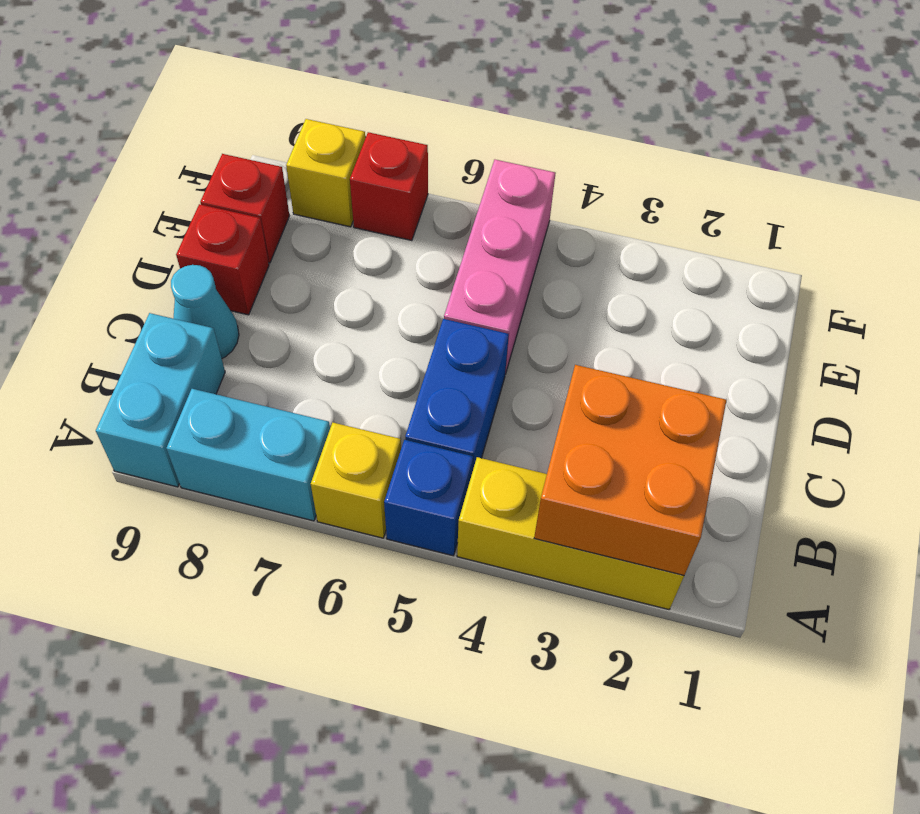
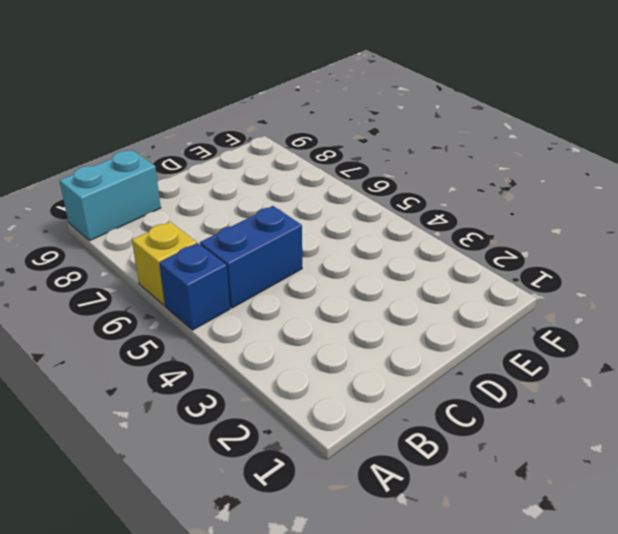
none -> yellow brick A2:A4 level 1
none -> cyan brick A7:A8 level 1
none -> cyan cone C9 level 1

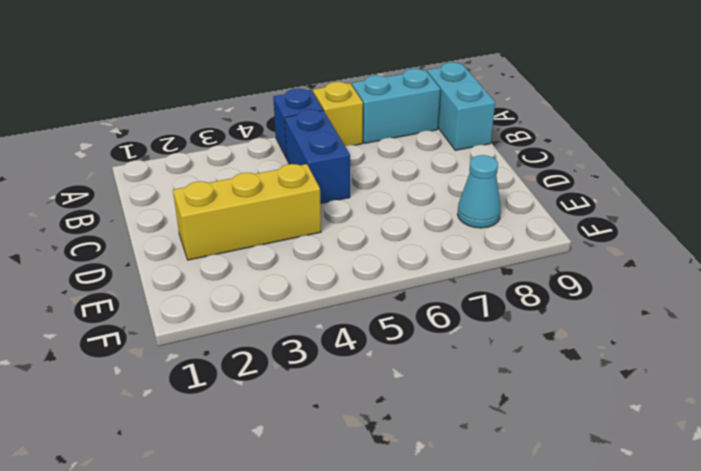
yellow brick D2:D4 level 1 -> yellow brick A2:A4 level 1
cyan cone E8 level 1 -> cyan cone C9 level 1
none -> pink brick D5:F5 level 1
none -> red brick D9 level 1
none -> red brick E9 level 1

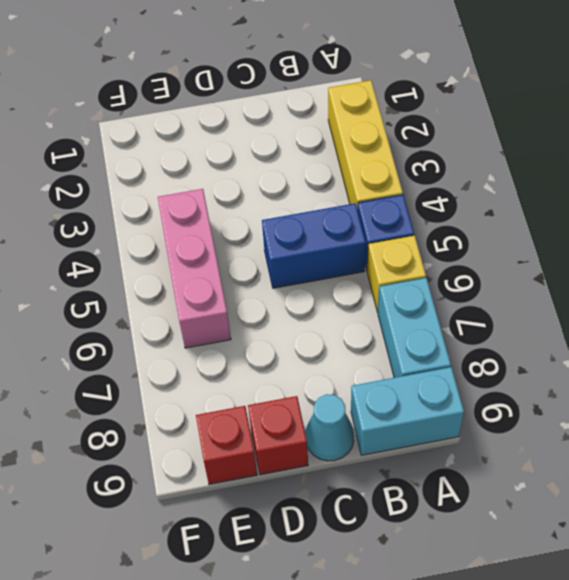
pink brick E4:E6 level 1 -> pink brick D5:F5 level 1
none -> red brick F7 level 1
none -> yellow brick F8 level 1
none -> orange brick A2:B3 level 2

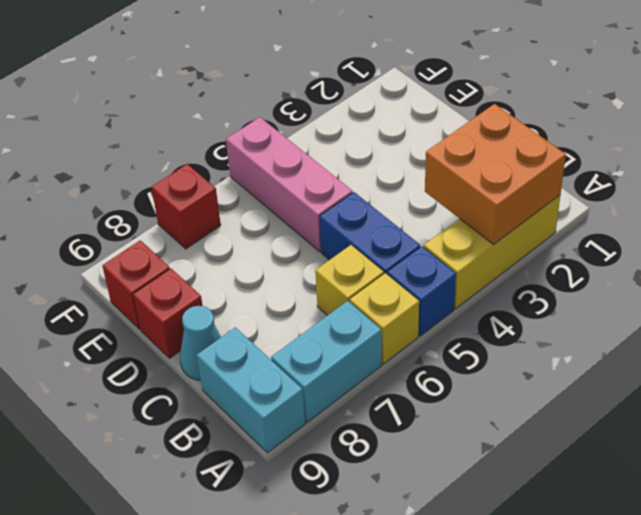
yellow brick B6 level 1 -> yellow brick F8 level 1

